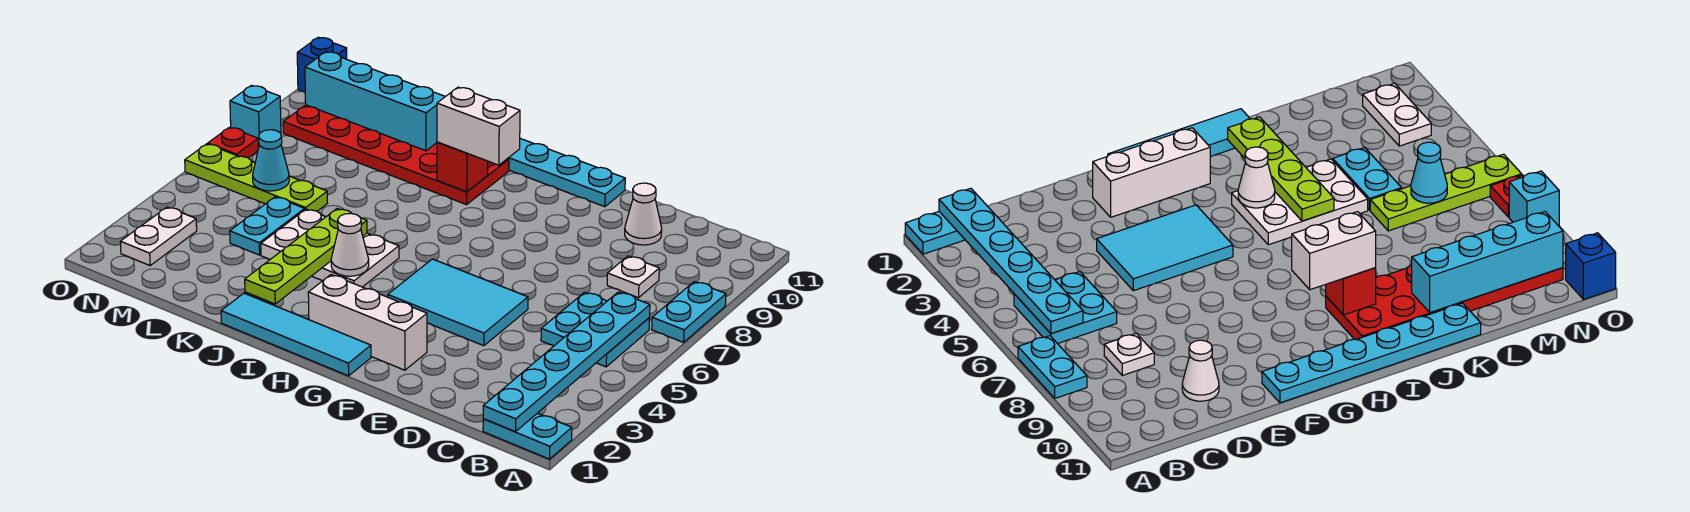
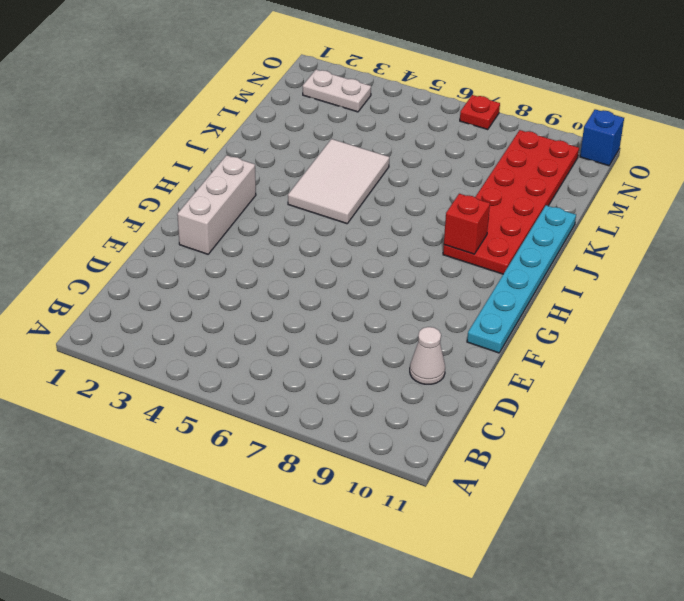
white tile I4:K5 level 1 -> white plate I4:K5 level 1
none -> cyan plate A1:B1 level 1
none -> cyan plate A7:A8 level 1
none -> cyan plate B5:C6 level 1

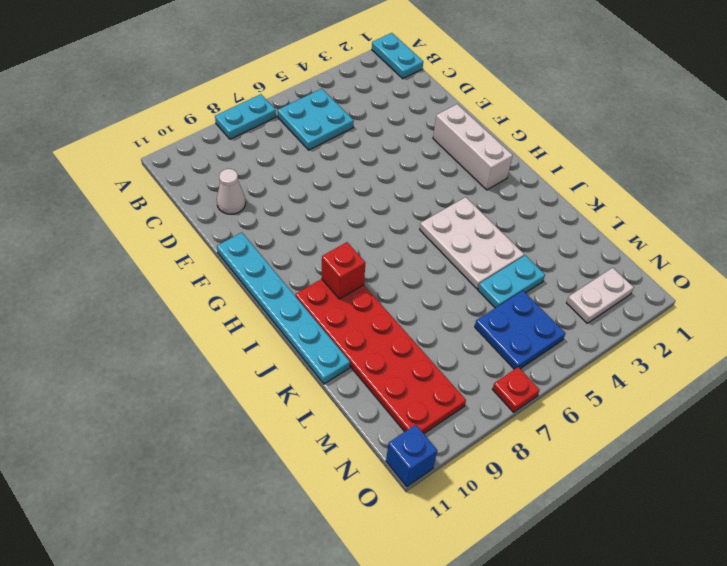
blue plate M5:N6 level 1 -> lime plate L6:O6 level 1
none -> white plate C8 level 1
none -> cyan tile E4:G5 level 1
none -> cyan tile G1:J1 level 1

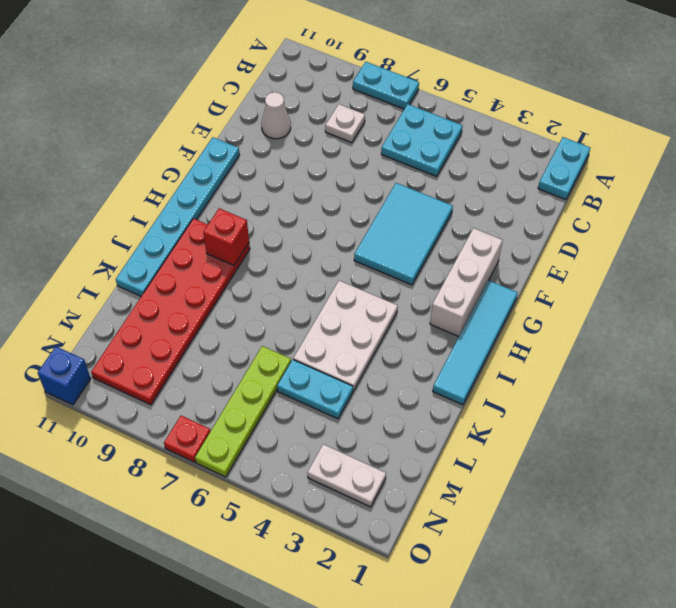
none -> cyan brick O8 level 1
none -> cyan plate B1:B6 level 2
none -> white cone I4 level 2

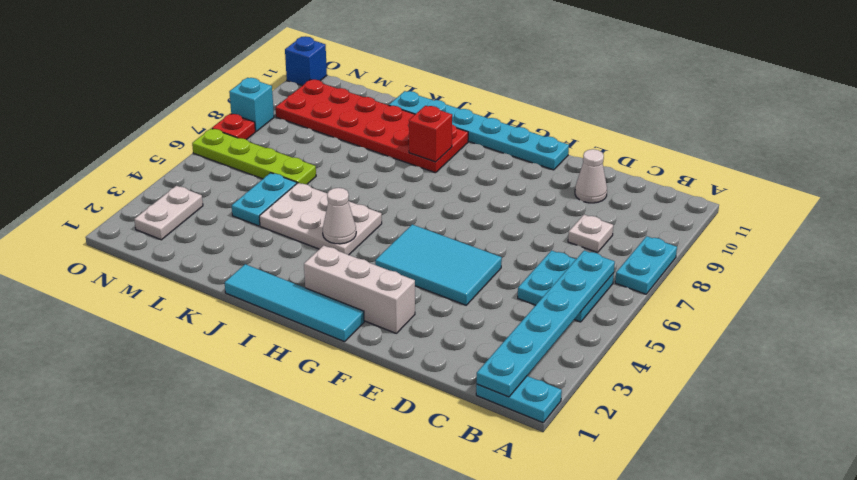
none -> lime plate J2:J5 level 2
none -> cyan brick K10:N10 level 2
none -> cyan cone M6 level 2

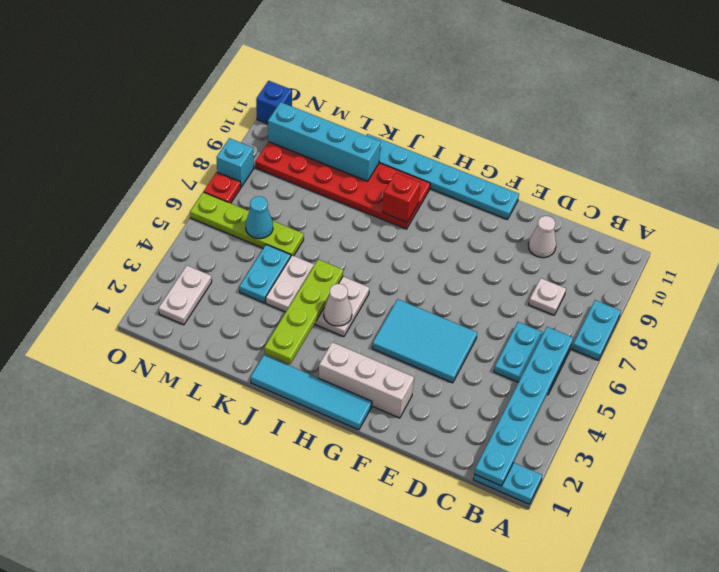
none -> white brick H9:I9 level 3

